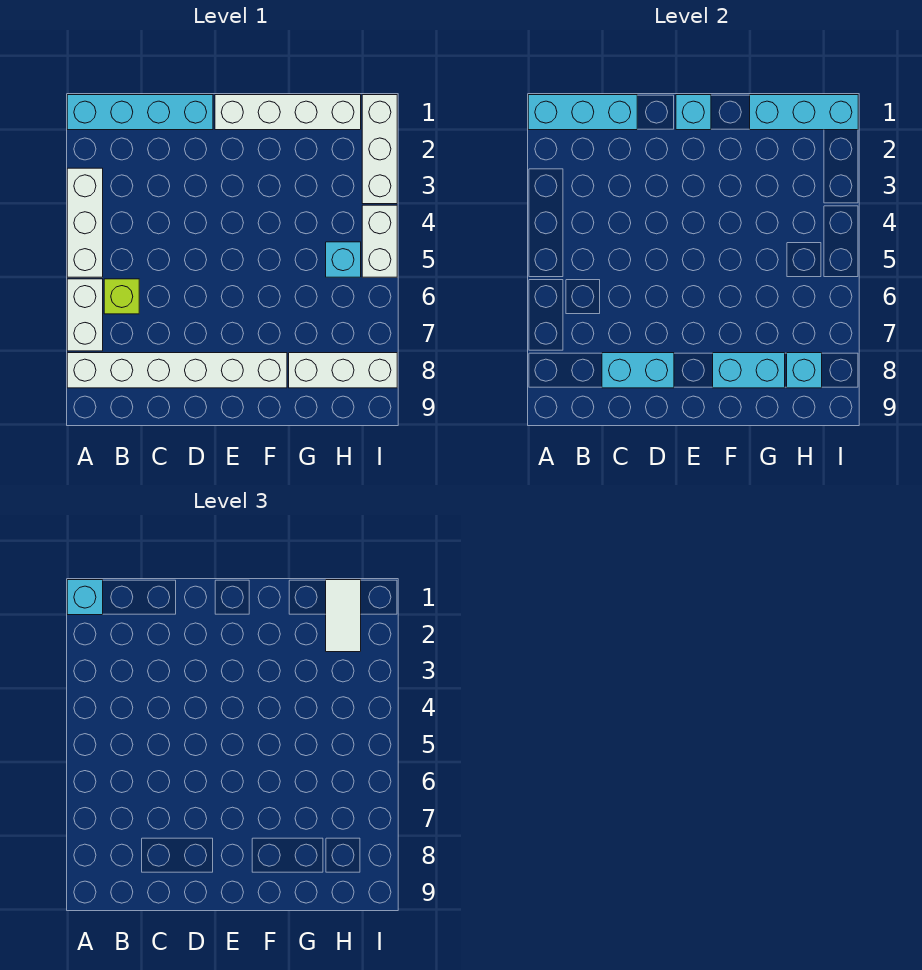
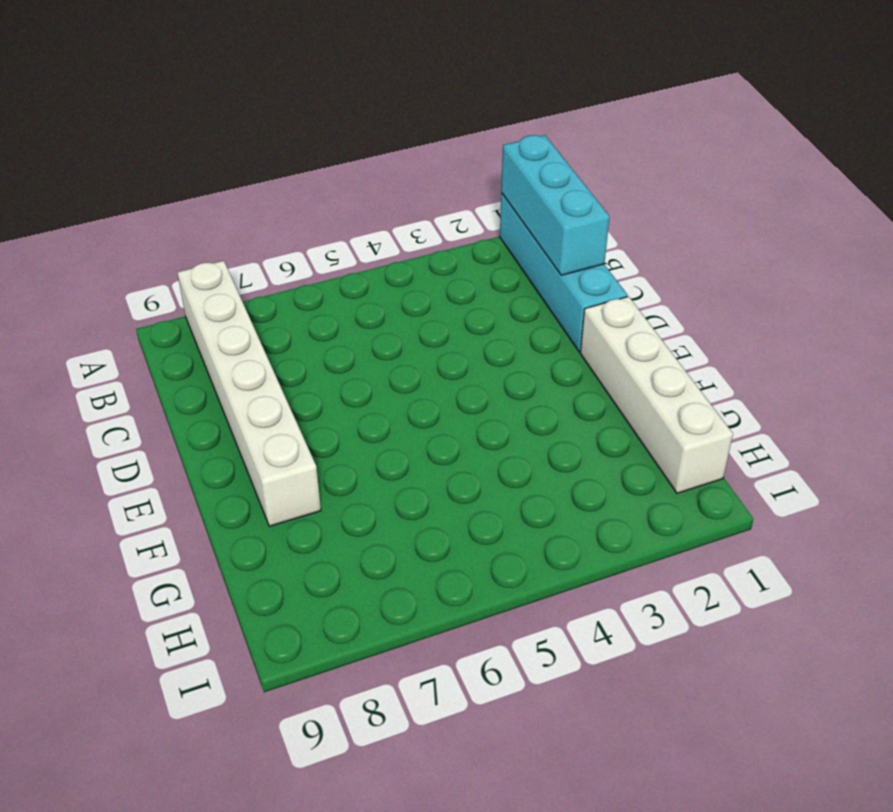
none -> white brick A3:A5 level 1
none -> white brick A6:A7 level 1
none -> lime brick B6 level 1

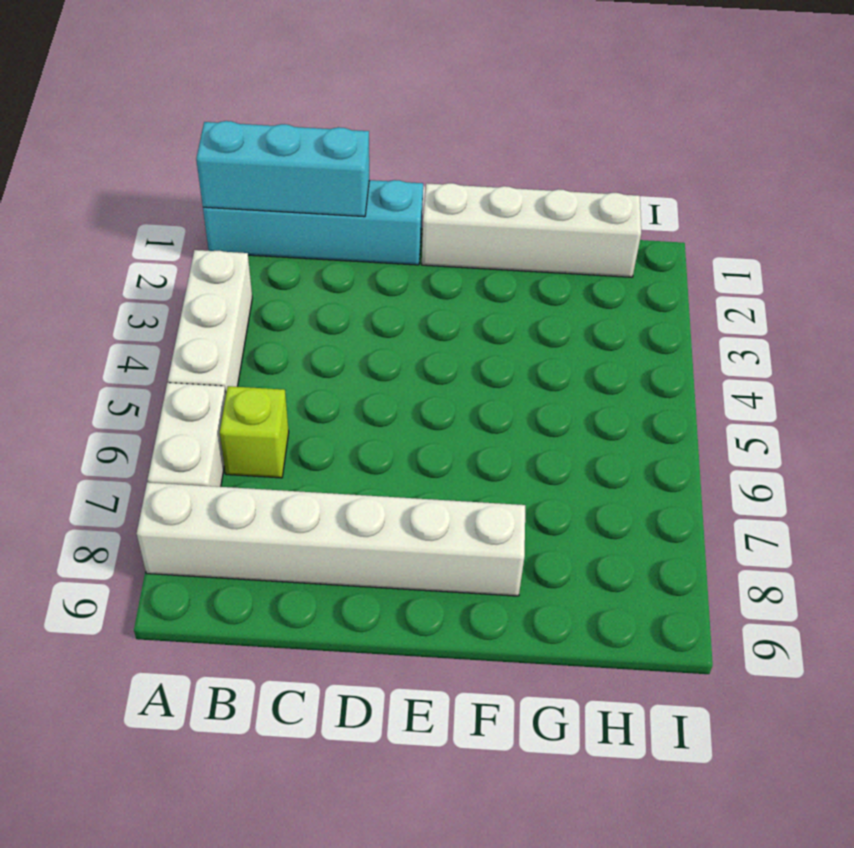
none -> white brick G8:I8 level 1
none -> cyan brick H5 level 1
none -> white brick I1:I3 level 1

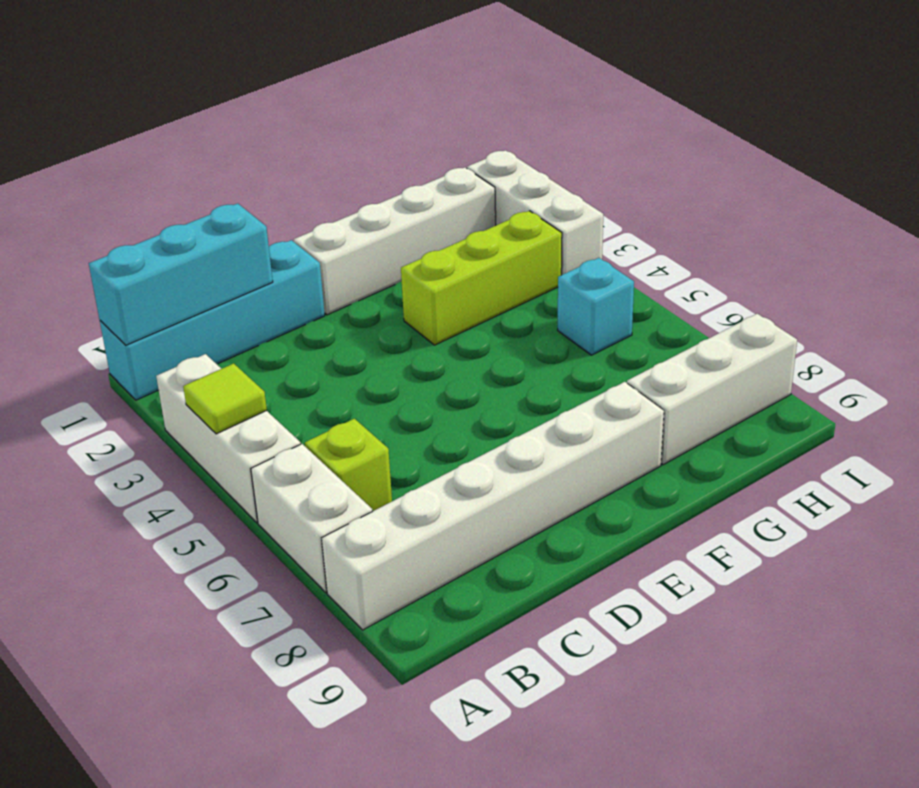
lime tile A4 level 2 -> none
lime brick F3:H3 level 1 -> none
none -> white brick I4:I5 level 1
none -> cyan brick C8:D8 level 2
none -> cyan brick E1 level 2

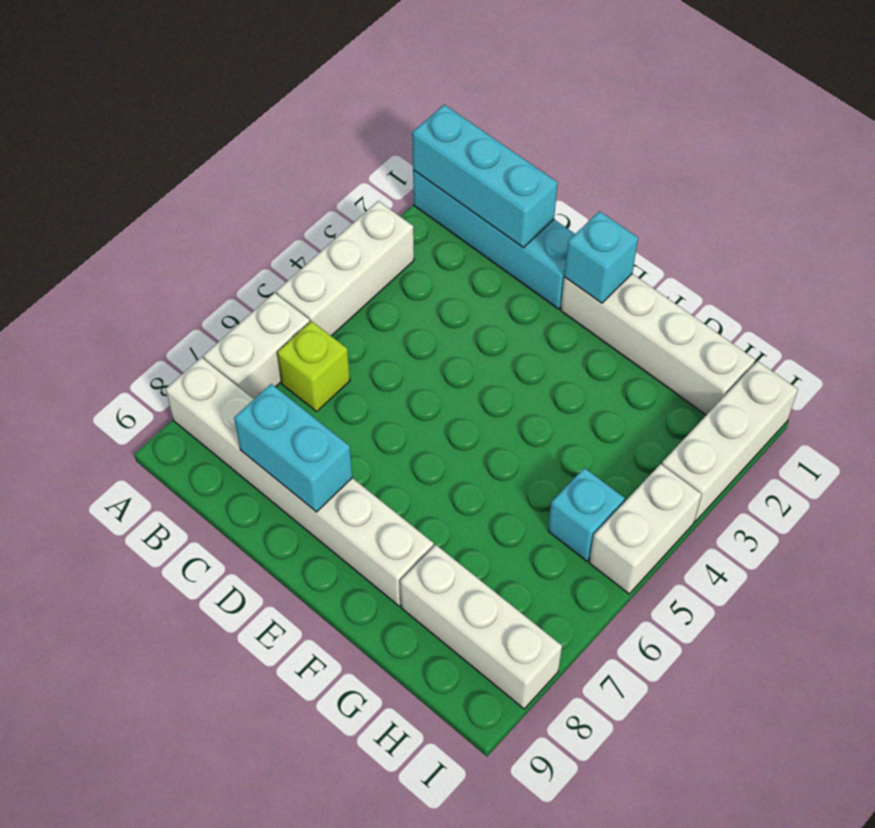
none -> cyan brick F8:G8 level 2
none -> cyan brick G1:I1 level 2
none -> cyan brick H8 level 2

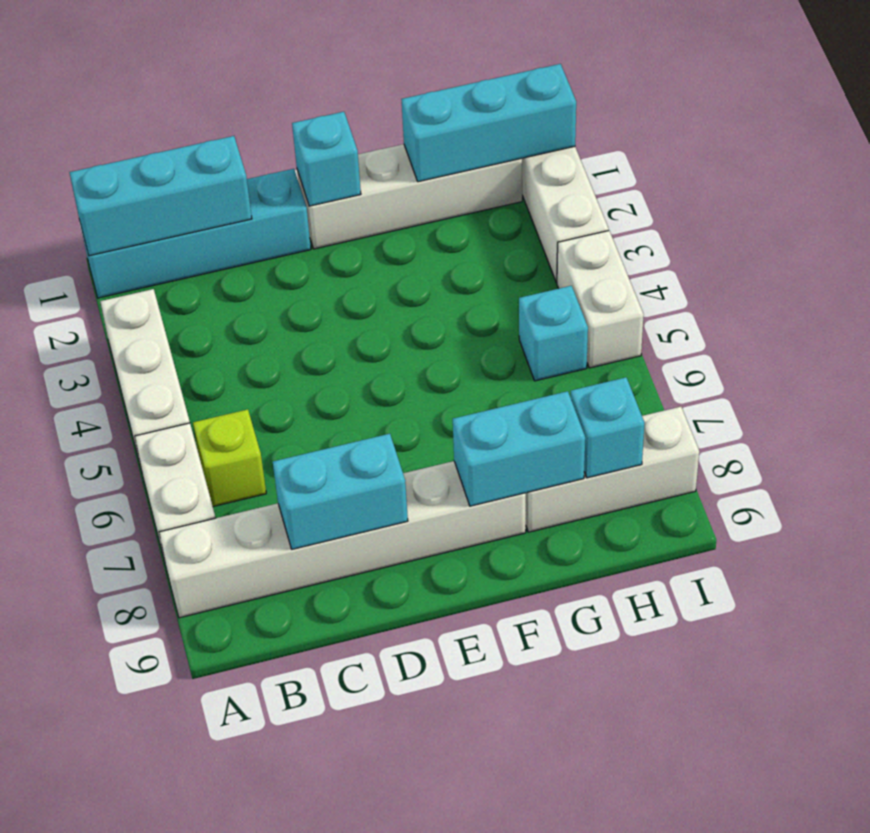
none -> cyan brick A1 level 3
none -> white tile H1:H2 level 3

